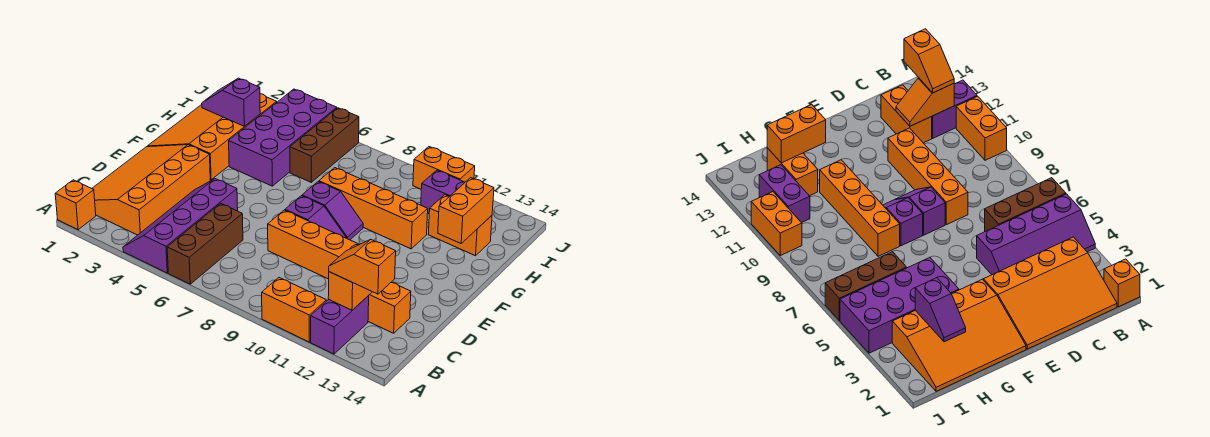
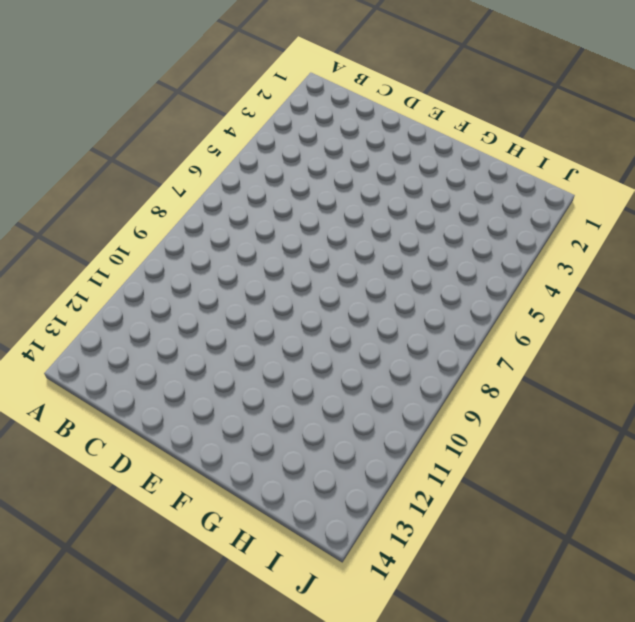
none -> orange brick A1 level 1
none -> purple slope A4:D5 level 1 top 5
none -> brown brick A6:C6 level 1

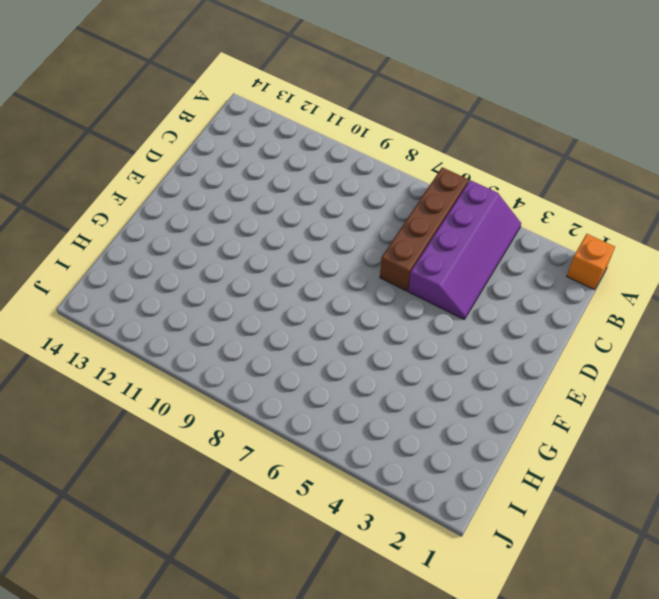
brown brick A6:D6 level 1 -> brown brick A6:C6 level 1
none -> orange brick A10:A11 level 1
none -> purple brick A12:B12 level 1
none -> orange slope B1:E3 level 1 top 3

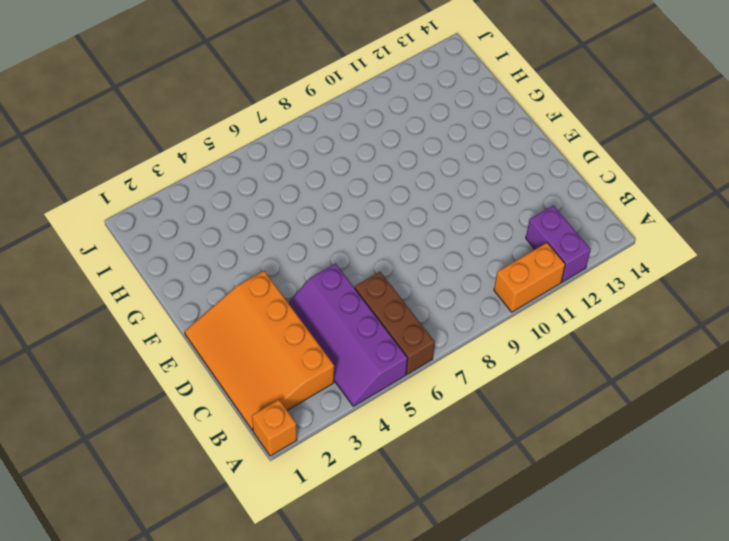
none -> orange brick C12:C13 level 1
none -> orange brick D8:D11 level 1
none -> purple slope E8:E9 level 1 top 8

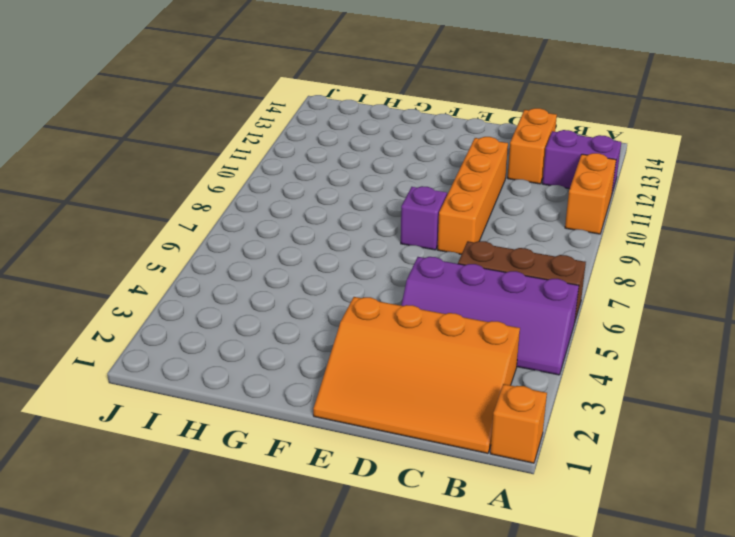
none -> orange slope F1:I3 level 1 top 3
none -> purple slope F8:F9 level 1 top 8
none -> purple brick G4:J5 level 1

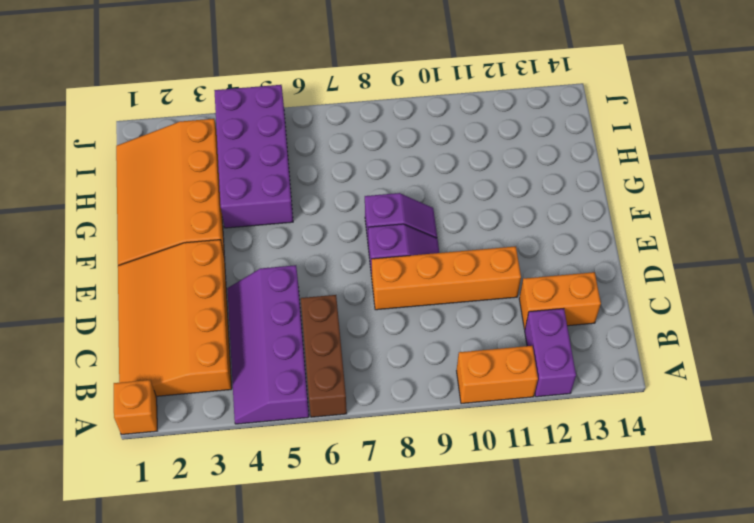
none -> orange brick G8:G11 level 1
none -> brown brick H6:J6 level 1
none -> orange brick H12:H13 level 1

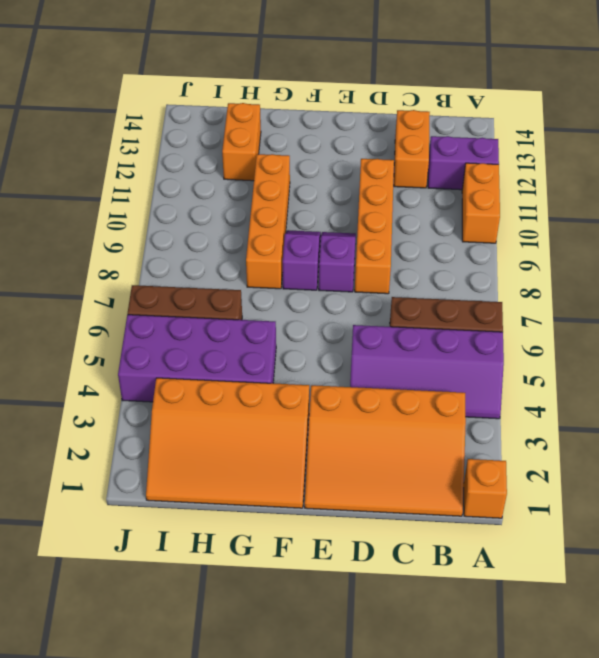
none -> purple brick I11:I12 level 1
none -> orange brick J10:J11 level 1
none -> orange slope B12:C12 level 2 top B

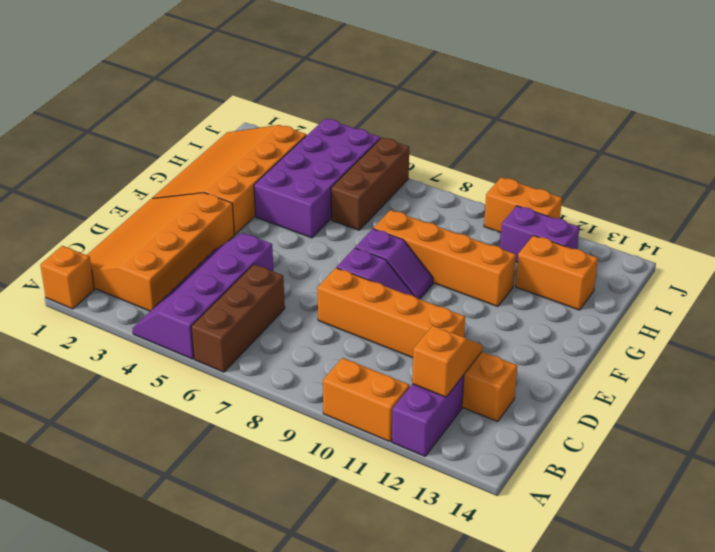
none -> orange brick G13:H13 level 2
none -> purple slope H2:H3 level 2 top 3
none -> orange slope B12:B13 level 3 top 13

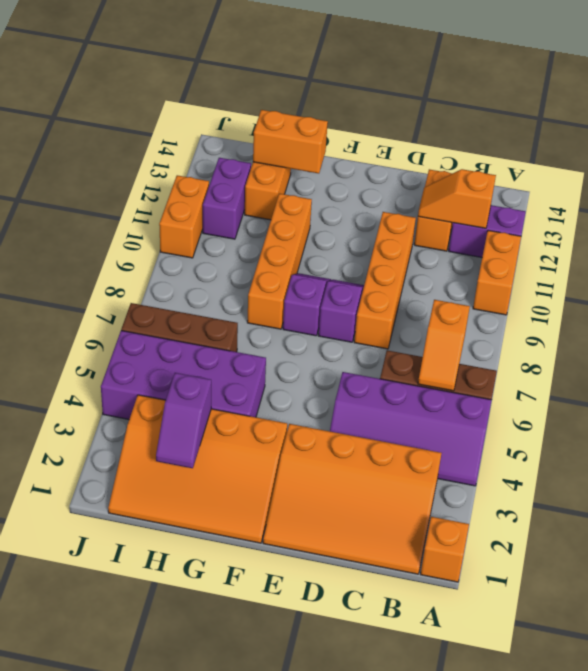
orange slope B6:B7 level 2 top 7 -> orange slope B12:B13 level 3 top 13

